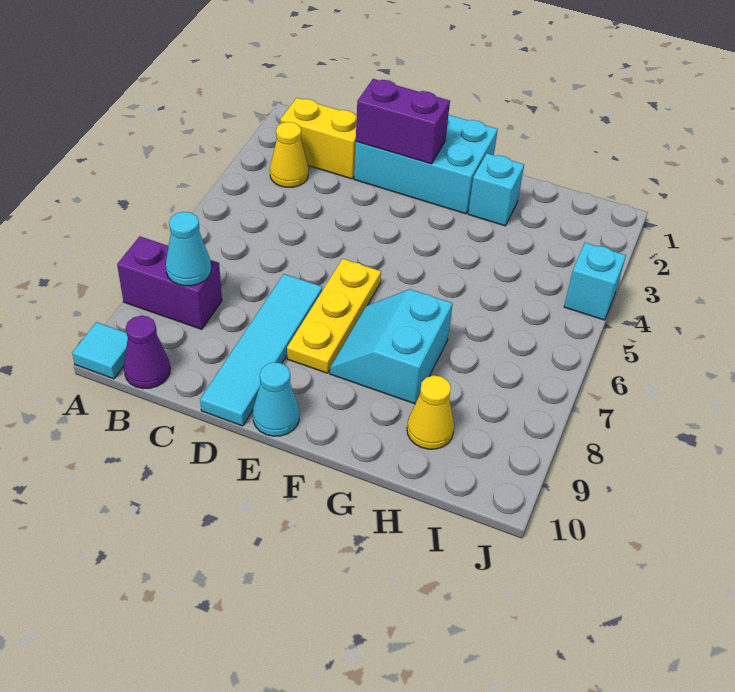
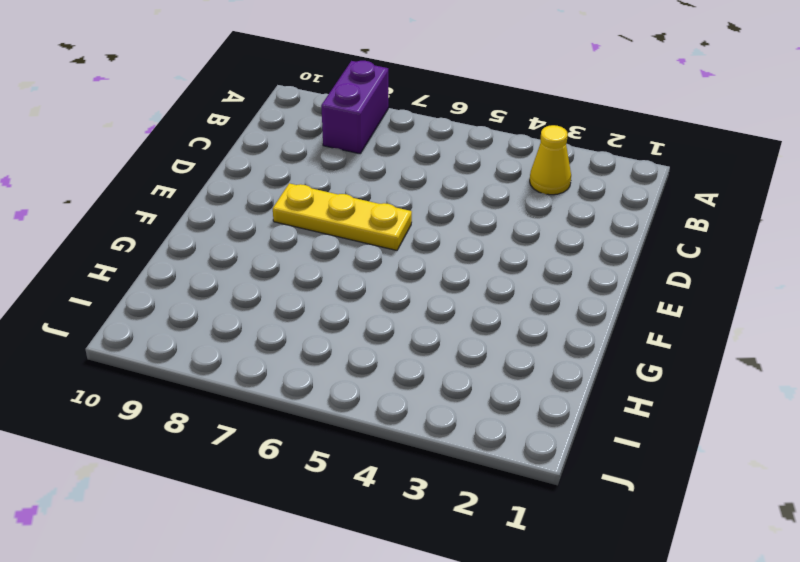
none -> cyan tile A10 level 1
none -> yellow brick B2:C2 level 1
none -> purple cone B10 level 1

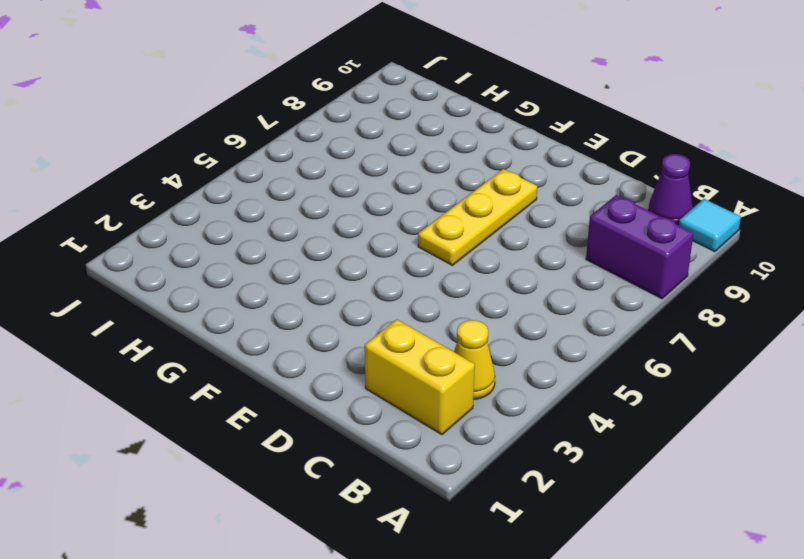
none -> cyan brick D1:F2 level 1
none -> cyan tile D7:D10 level 1
none -> cyan cone E10 level 1

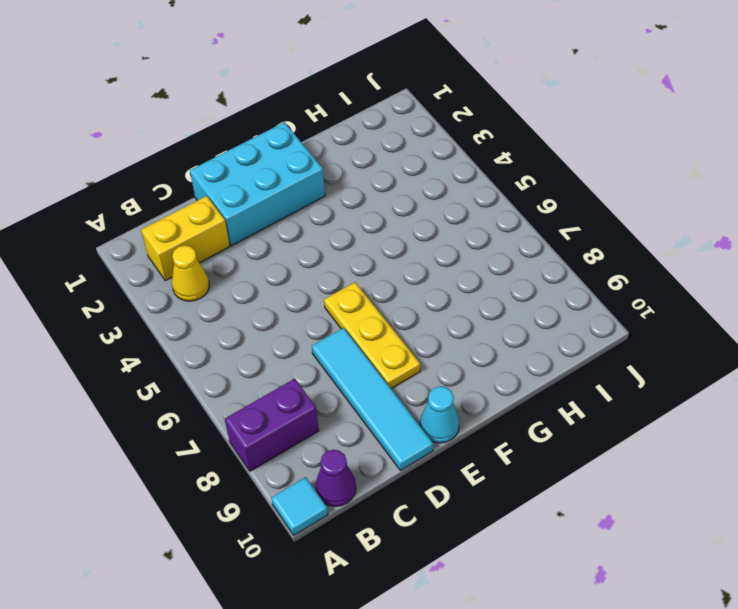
none -> cyan slope F7:G8 level 1 top G
none -> cyan brick G2 level 1
none -> yellow cone H9 level 1

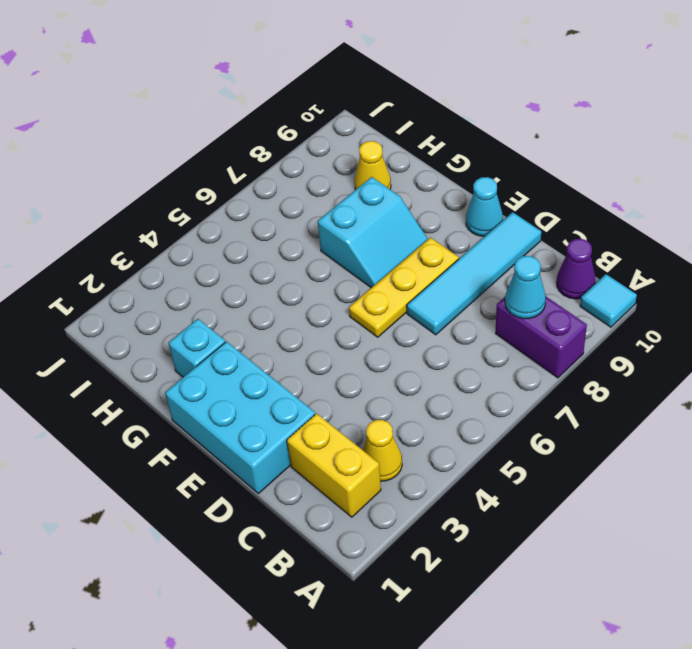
none -> cyan brick J4 level 1
none -> purple brick D2:E2 level 2

